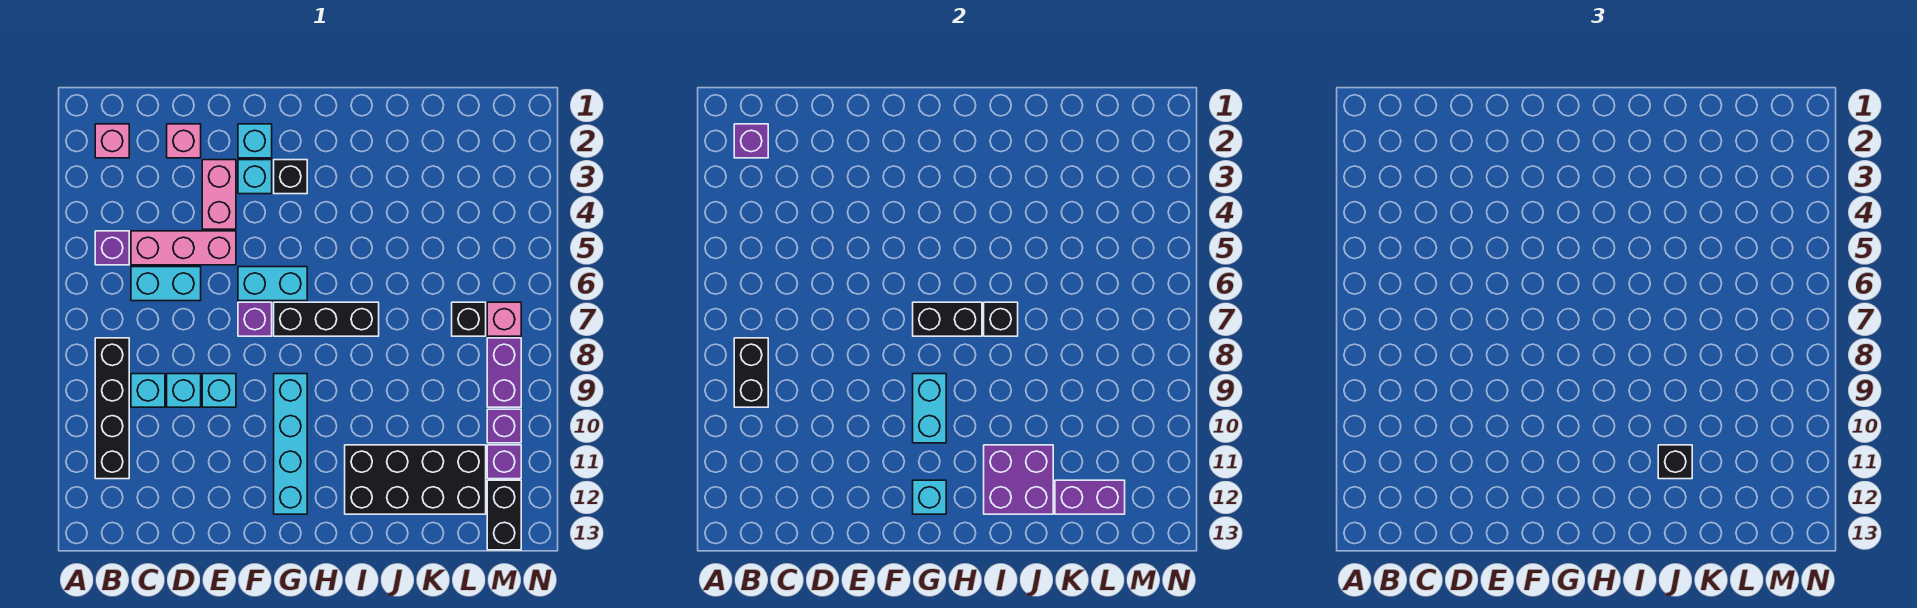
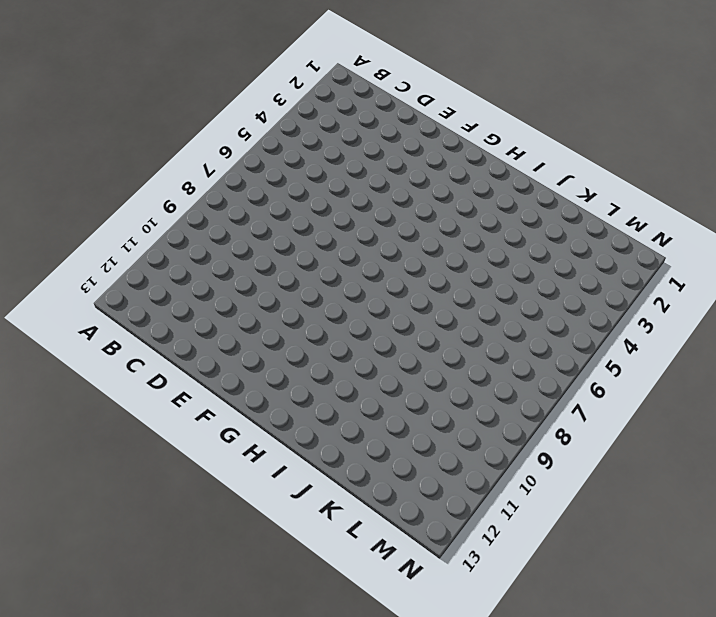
none -> pink brick B2 level 1
none -> purple brick B5 level 1
none -> black brick B8:B11 level 1
none -> pink brick C5:E5 level 1

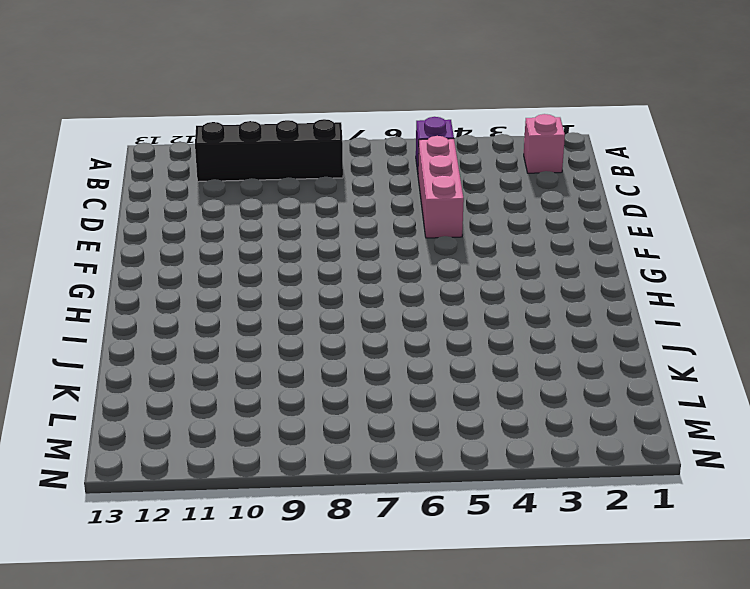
none -> cyan brick C6:D6 level 1
none -> cyan brick C9 level 1
none -> pink brick D2 level 1
none -> cyan brick D9 level 1

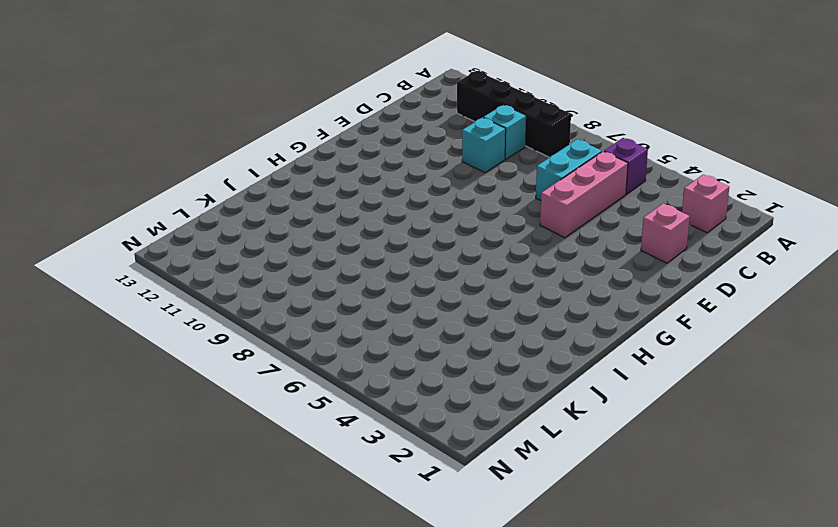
none -> pink brick E3:E4 level 1
none -> cyan brick E9 level 1
none -> cyan brick F2 level 1
none -> cyan brick F3 level 1

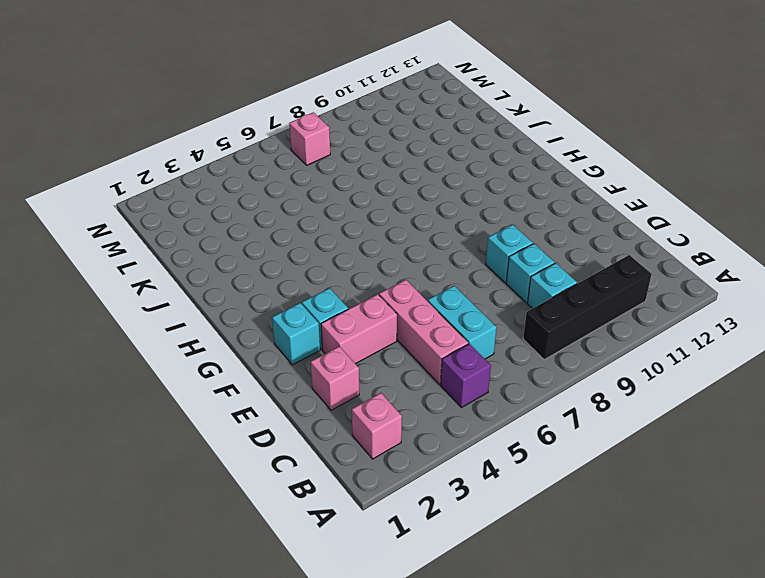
none -> cyan brick F6:G6 level 1
none -> purple brick F7 level 1
none -> black brick G3 level 1
none -> black brick G7:I7 level 1

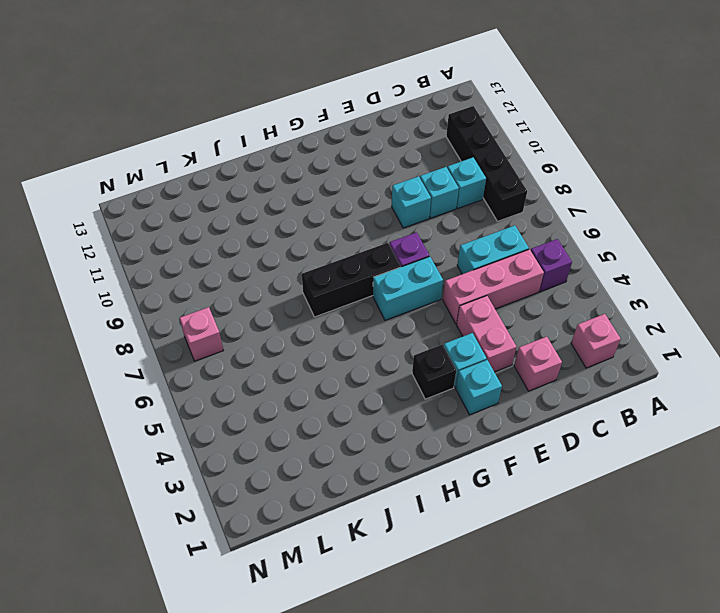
none -> cyan brick G9:G12 level 1
none -> black brick I11:L12 level 1
none -> black brick L7 level 1
none -> purple brick M8:M9 level 1

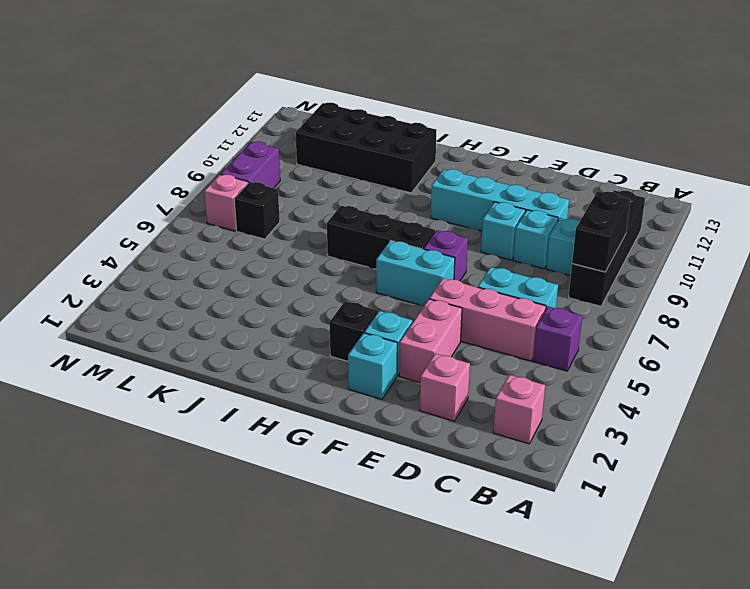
cyan brick D10:G10 level 1 -> cyan brick G9:G12 level 1
none -> purple brick M10 level 1
none -> purple brick M11 level 1
none -> black brick M12:M13 level 1
none -> purple brick B2 level 2

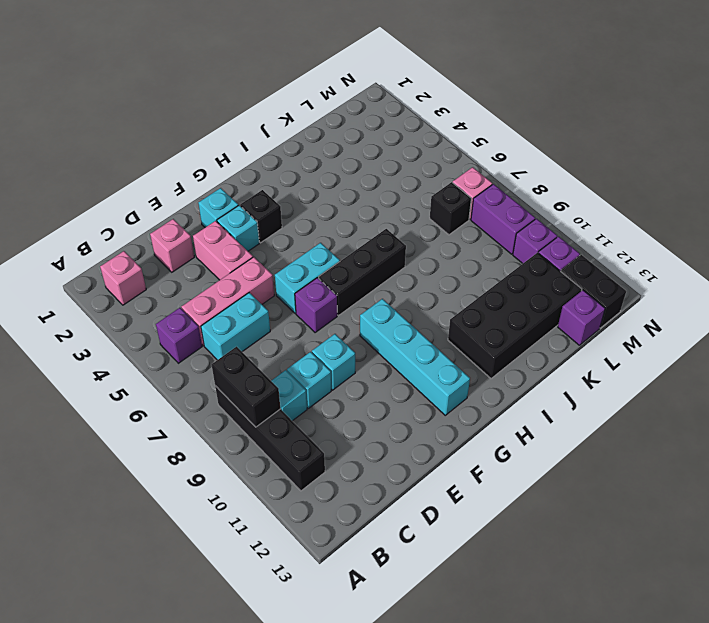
purple brick L13 level 1 -> purple brick B2 level 2
none -> black brick G7:H7 level 2
none -> cyan brick G9:G10 level 2
none -> cyan brick G12 level 2
none -> black brick I7 level 2

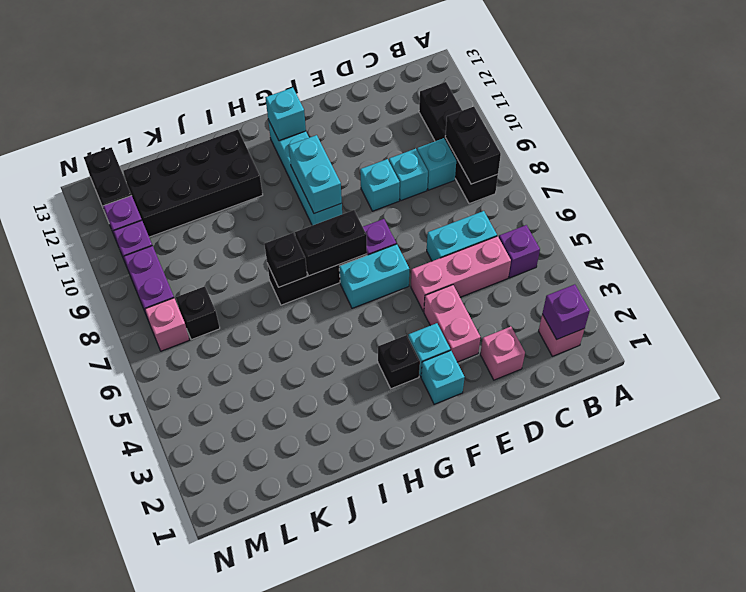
none -> purple brick I11:J12 level 2
none -> purple brick K12:L12 level 2
none -> black brick J11 level 3

